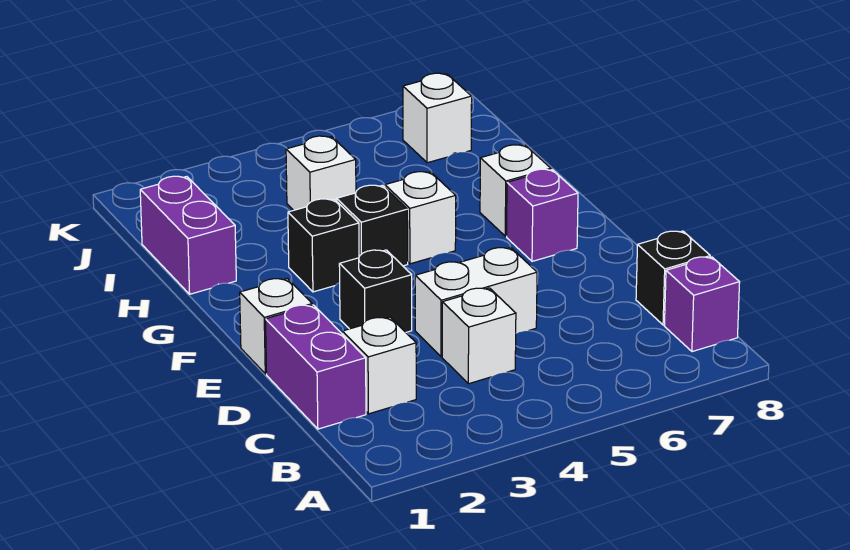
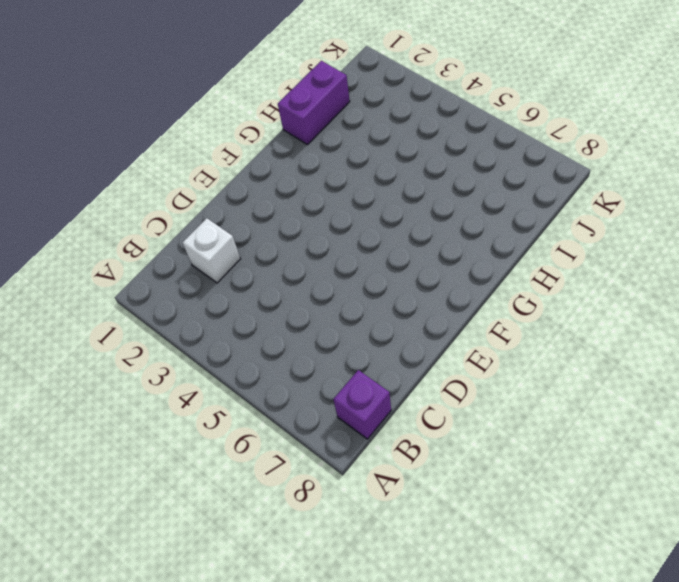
none -> purple brick C1:D1 level 1
none -> white brick C4 level 1
none -> black brick C8 level 1

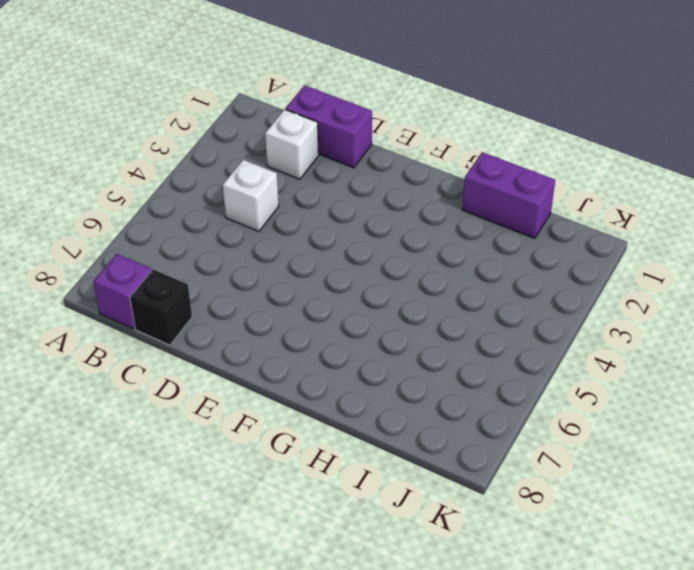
none -> white brick D4:D5 level 1
none -> white brick E1 level 1
none -> black brick E3 level 1

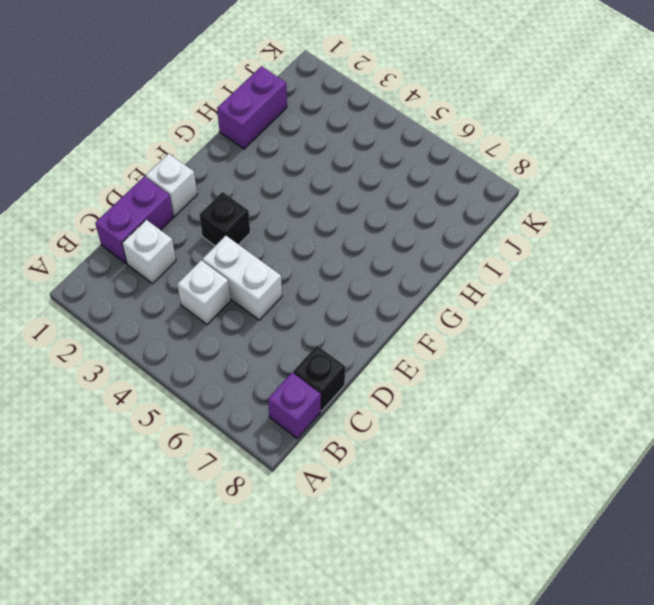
none -> purple brick F7 level 1
none -> black brick G3 level 1
none -> black brick G4 level 1

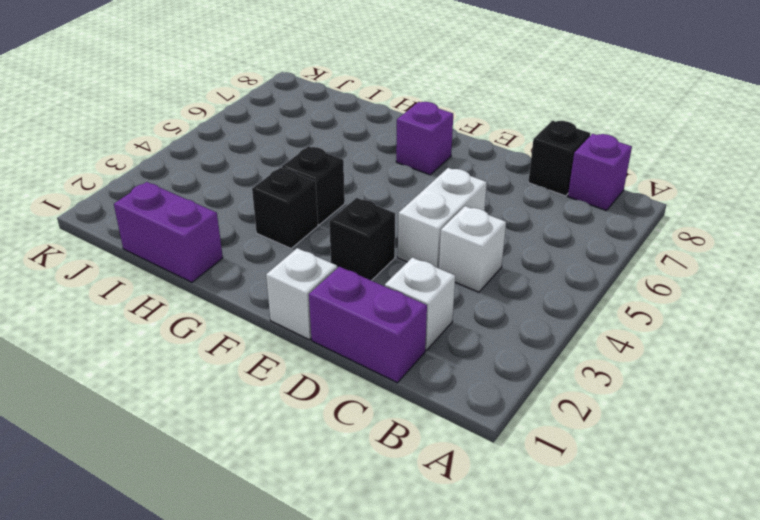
none -> white brick G5 level 1
none -> white brick G7 level 1
none -> white brick I4 level 1

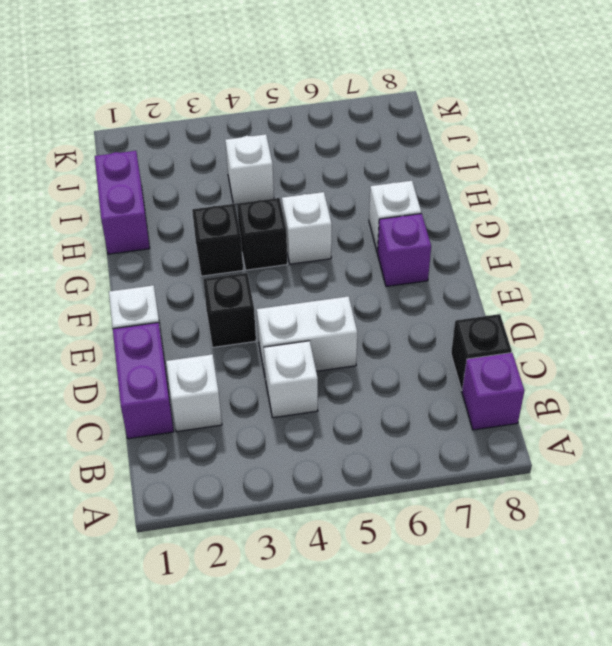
none -> white brick J7 level 1

